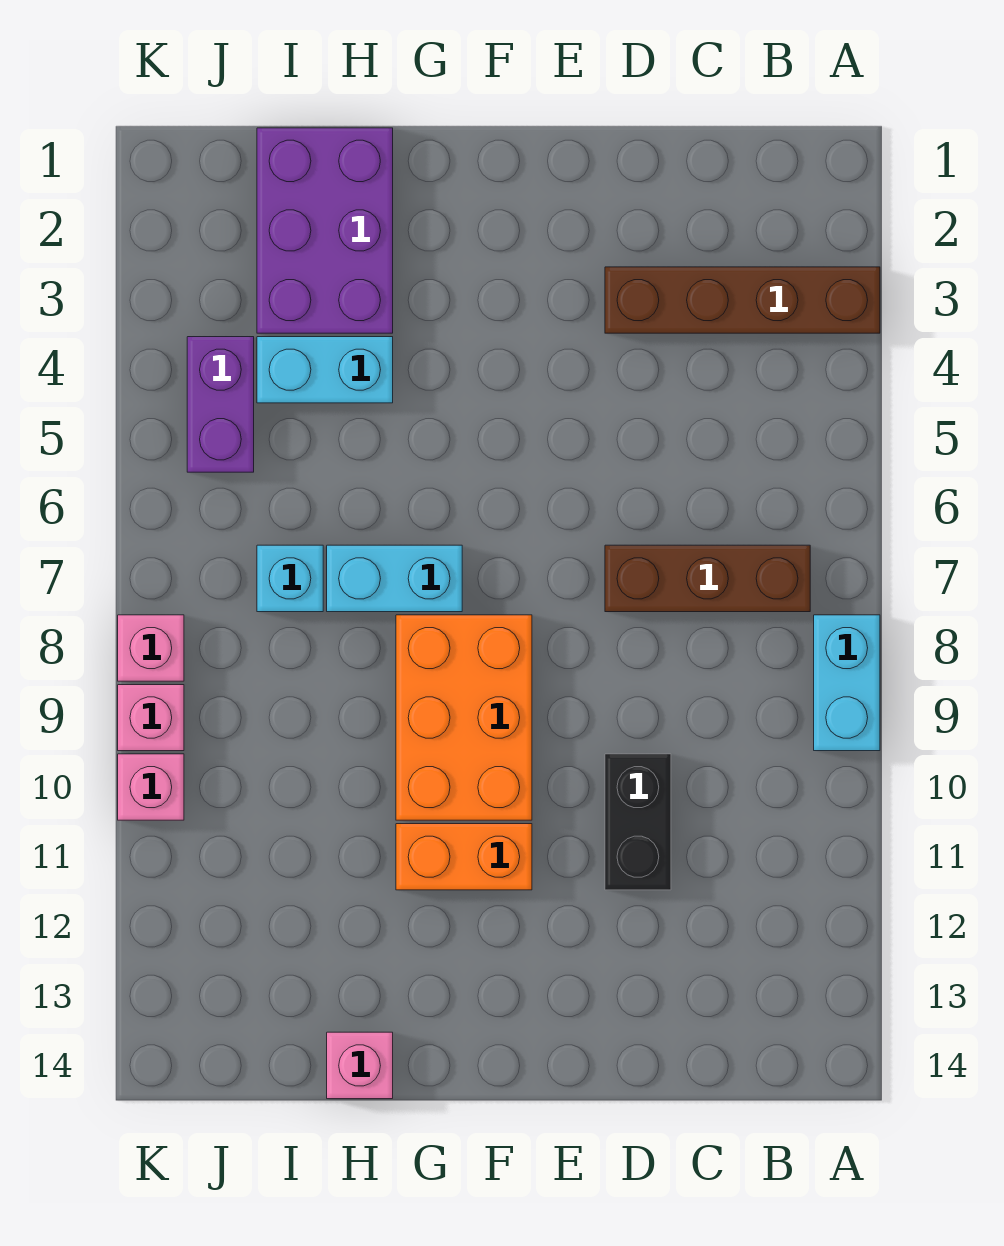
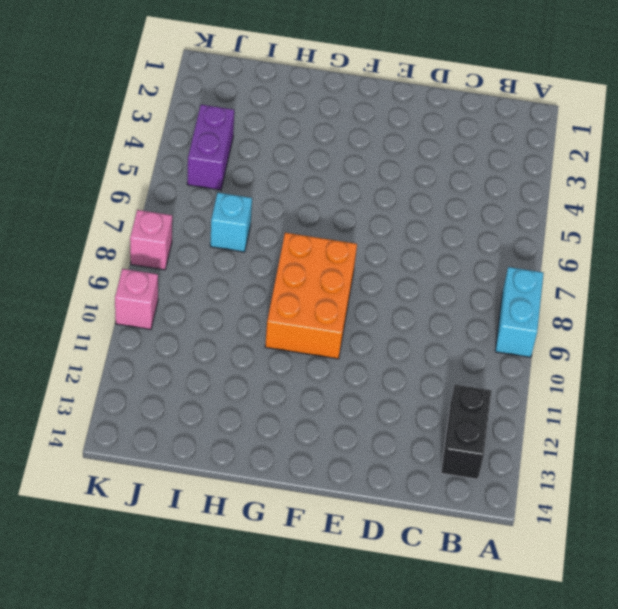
black brick B12:B13 level 1 -> black brick D10:D11 level 1
none -> brown brick A3:D3 level 1
none -> brown brick B7:D7 level 1
none -> orange brick F11:G11 level 1

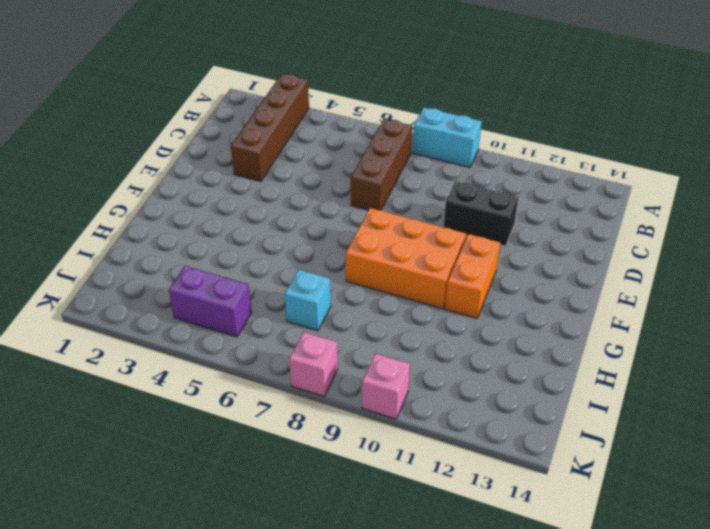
none -> cyan brick G7:H7 level 1
none -> purple brick H1:I3 level 1
none -> cyan brick H4:I4 level 1

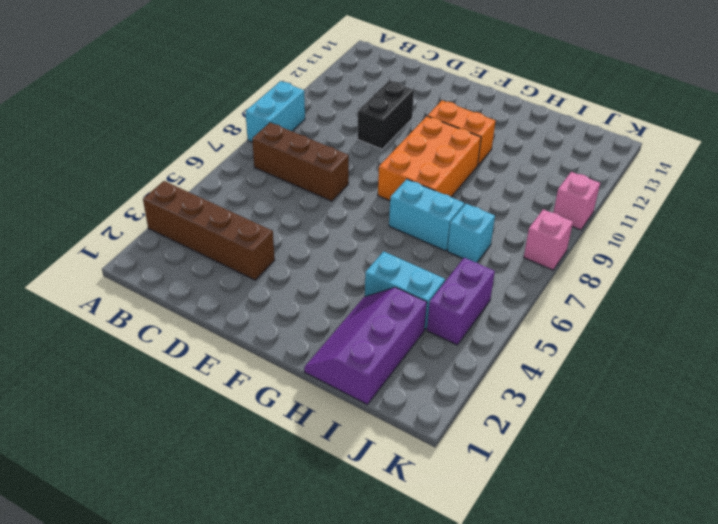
purple slope H1:I3 level 1 top I -> purple brick H1:I3 level 1
none -> pink brick H14 level 1
none -> pink brick K9 level 1

